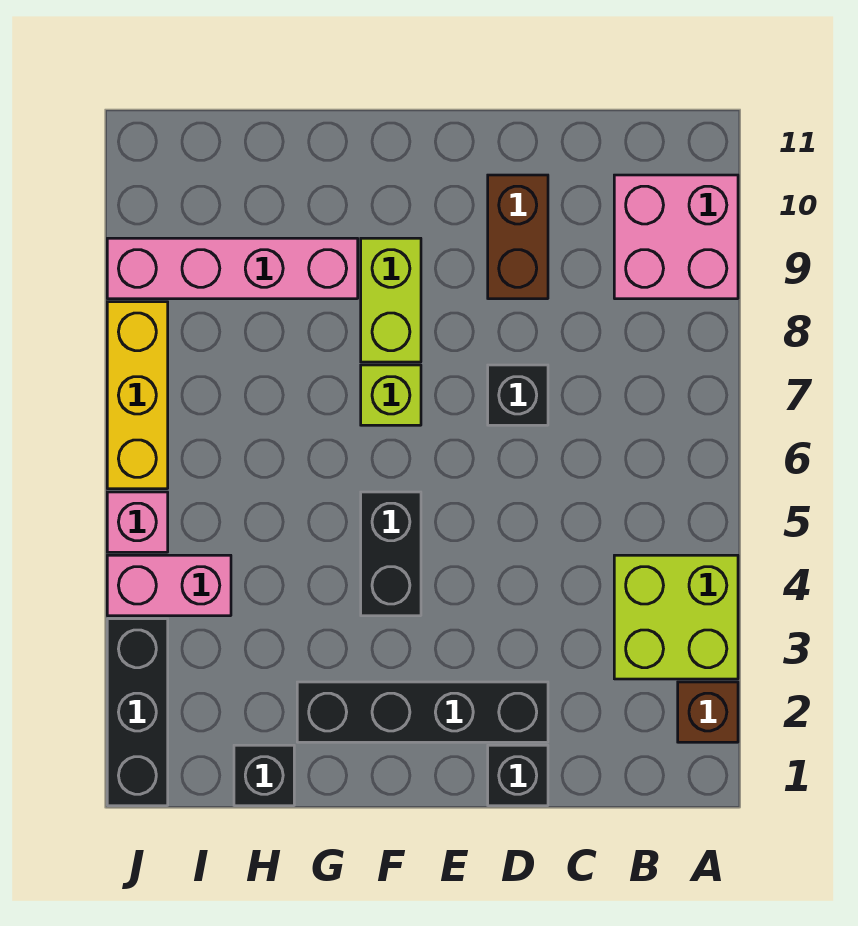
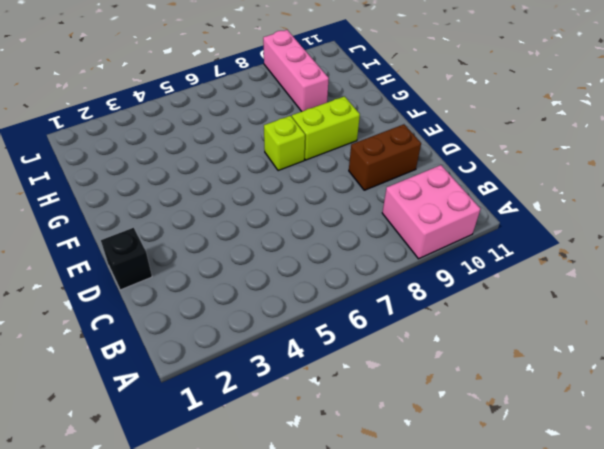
pink brick H9:J9 level 1 -> pink brick G9:J9 level 1
none -> brown brick A2 level 1
none -> lime brick A3:B4 level 1
none -> black brick D2:G2 level 1

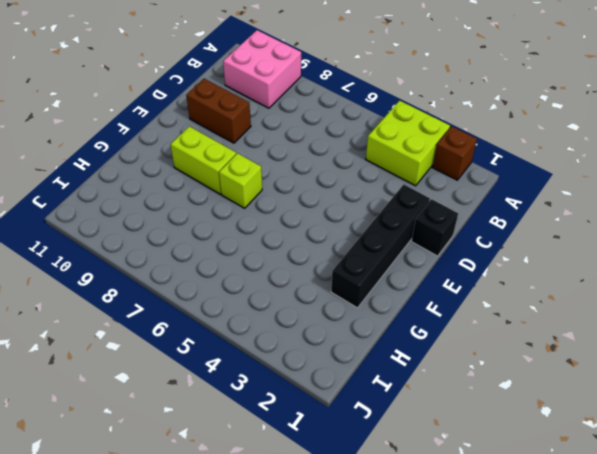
none -> black brick D7 level 1
none -> black brick F4:F5 level 1
none -> pink brick G9:J9 level 1

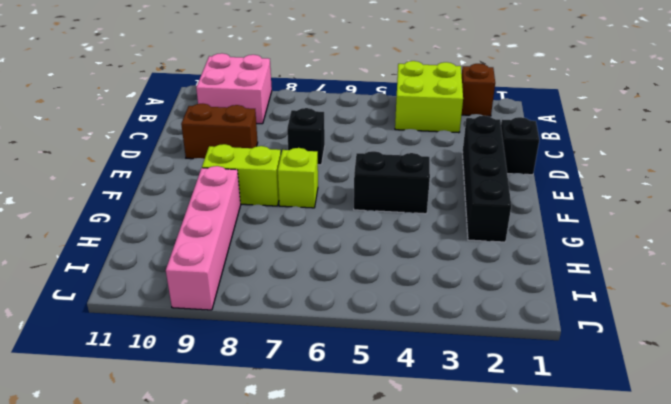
none -> black brick H1 level 1
none -> pink brick I4:J4 level 1
none -> black brick J1:J3 level 1

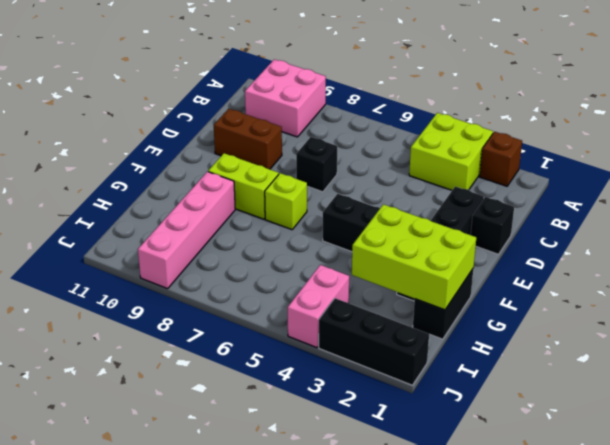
black brick G1:H1 level 1 -> black brick H1 level 1
lime brick G1:H3 level 2 -> none
none -> pink brick J5 level 1
none -> yellow brick J6:J8 level 1

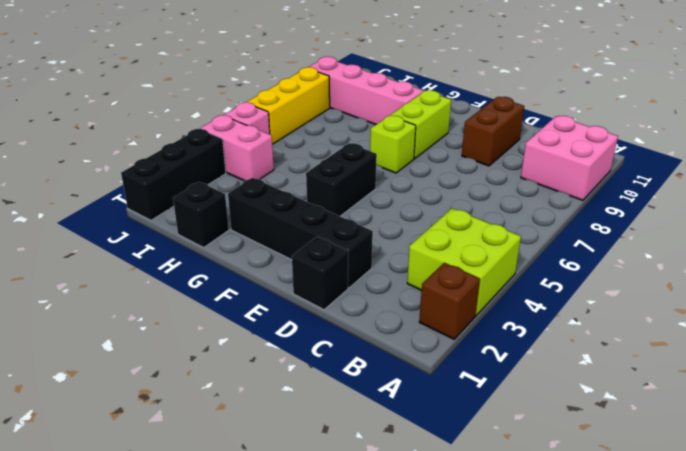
none -> black brick D7 level 1

